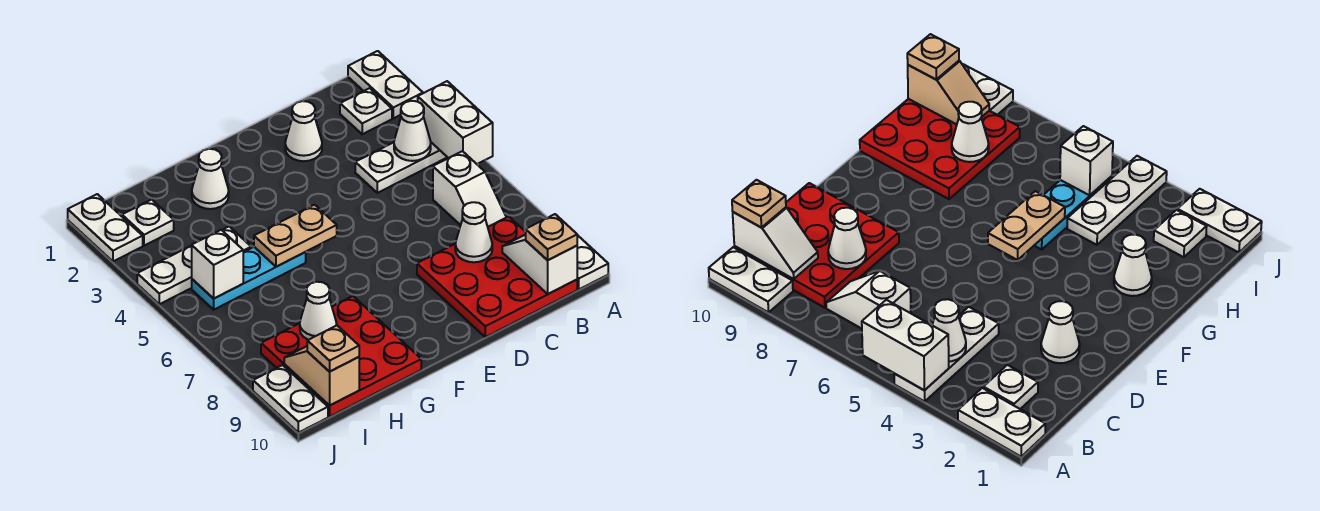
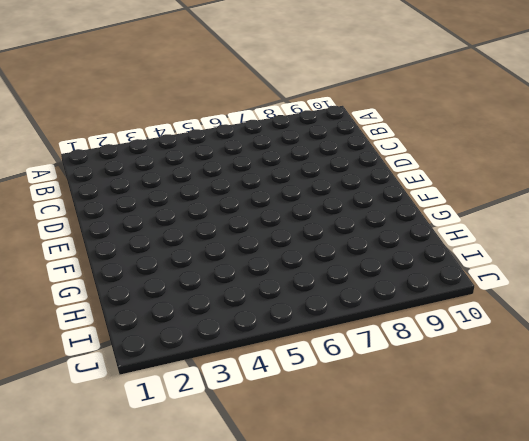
none -> white plate A1:A2 level 1
none -> white plate A4:C4 level 1
none -> white plate A9:A10 level 1

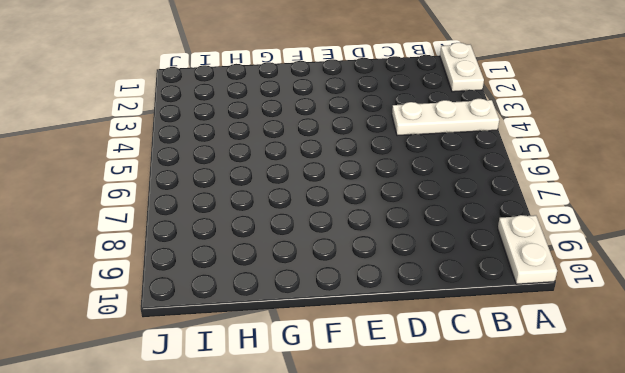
none -> white plate B2 level 1
none -> white slope B6:B7 level 1 top 6
none -> red plate B8:D10 level 1

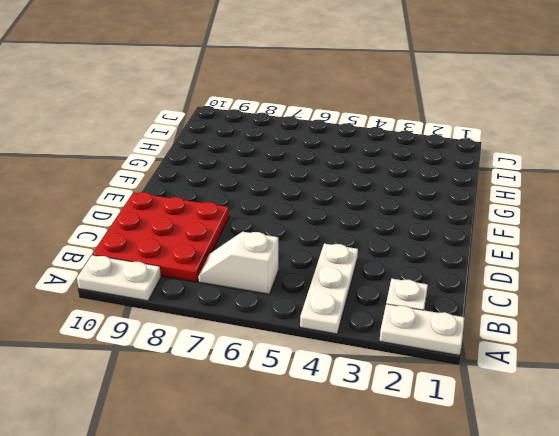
none -> white cone D2 level 1
none -> white cone G2 level 1
none -> cyan plate G5:I5 level 1

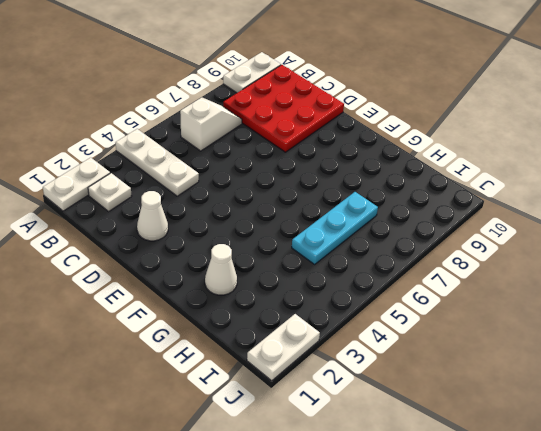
cyan plate H5:H7 level 1 -> cyan plate G5:I5 level 1
none -> red plate G8:I10 level 1
none -> white plate H4:J4 level 1
none -> white plate I2 level 1

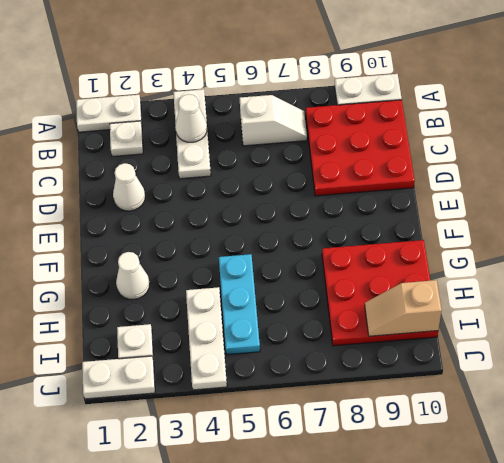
none -> white plate J9:J10 level 1
none -> white brick A4:A5 level 2
none -> white slope B9:B10 level 2 top 10

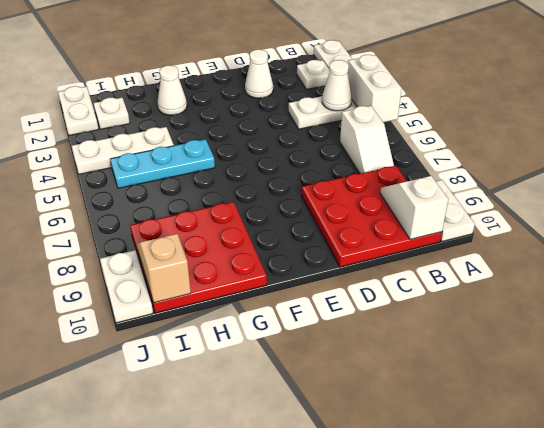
none -> white cone C8 level 2
none -> tan plate F5:G5 level 2
none -> white cone H8 level 2

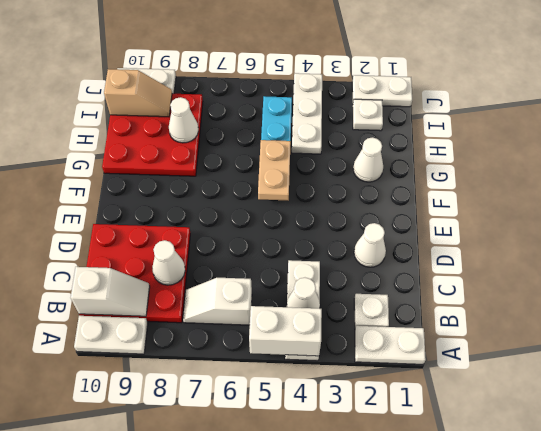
none -> white brick I5 level 2
none -> tan plate B10 level 3
none -> tan plate I10 level 3

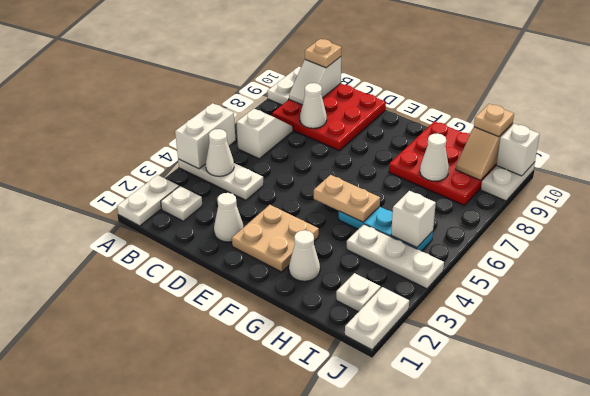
tan plate E2:F3 level 1 -> none
white brick J10 level 2 -> none

